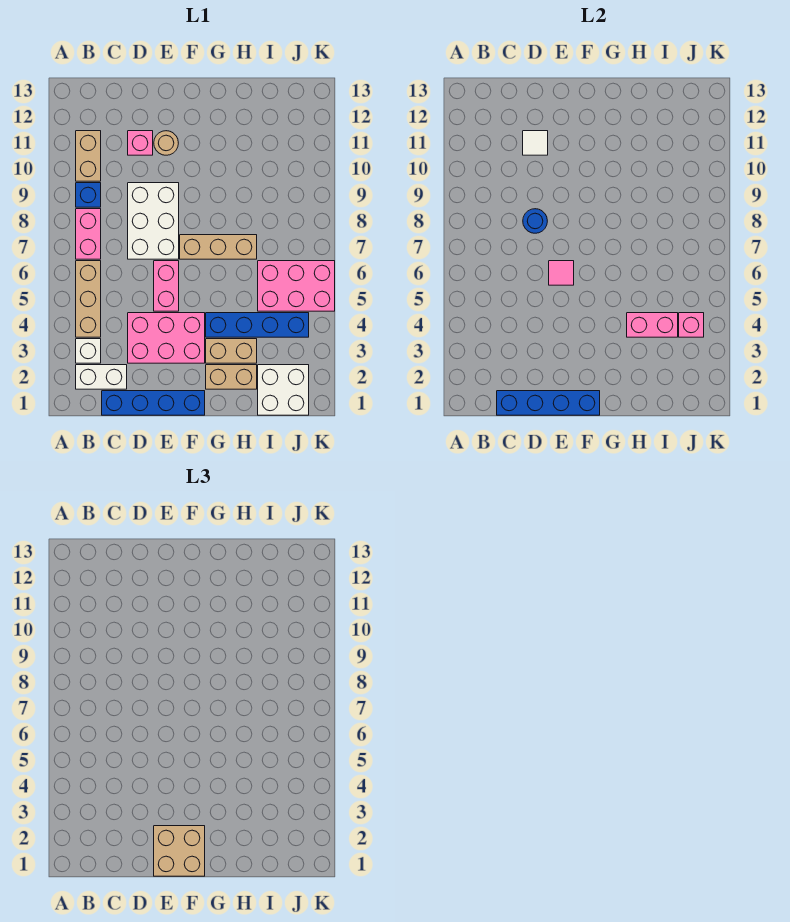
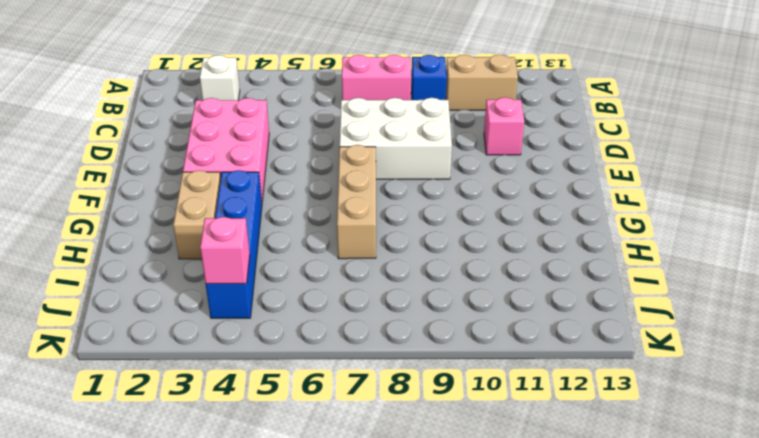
none -> white brick B2:C2 level 1
none -> tan brick B4:B6 level 1
none -> blue brick C1:F1 level 1

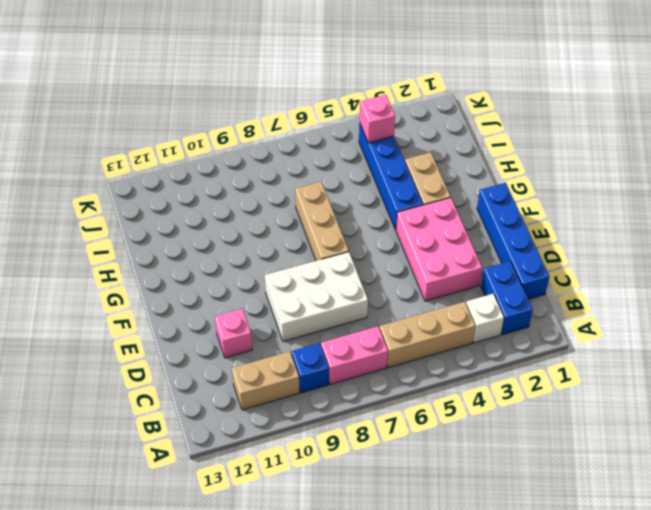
blue brick B2:C2 level 1 -> white brick B2:C2 level 1
none -> pink brick E5:E6 level 1
none -> tan round brick E11 level 1
none -> tan brick G2:H2 level 1

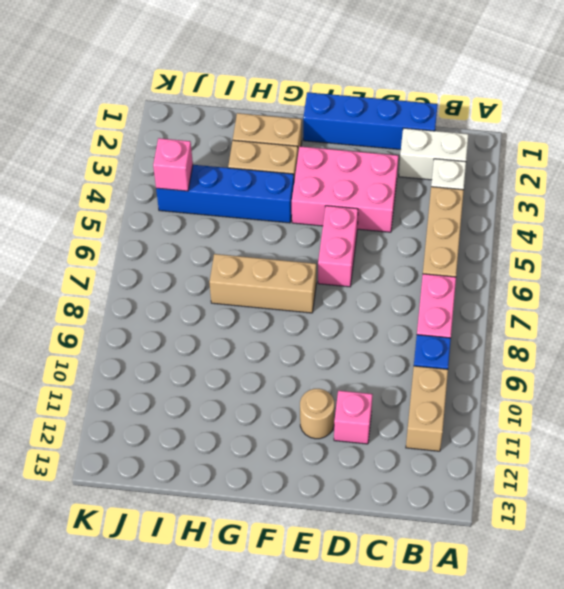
none -> white brick D7:E9 level 1
none -> white brick I1:J2 level 1
none -> pink brick I5:K6 level 1

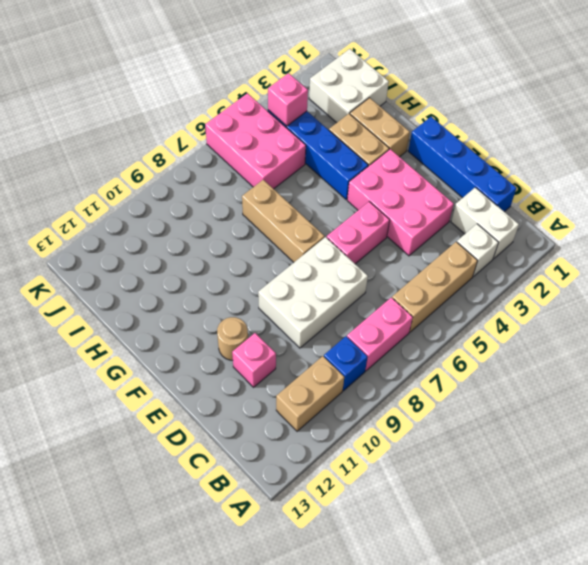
none -> blue brick C1:F1 level 2
none -> blue round brick D8 level 2
none -> white tile D11 level 2

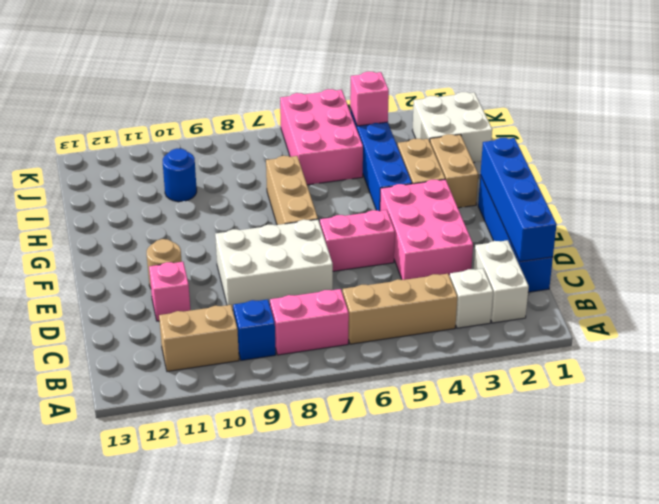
blue round brick I10 level 1 -> blue round brick D8 level 2
none -> white tile D11 level 2
none -> pink tile E6 level 2
none -> pink brick H4:I4 level 2

